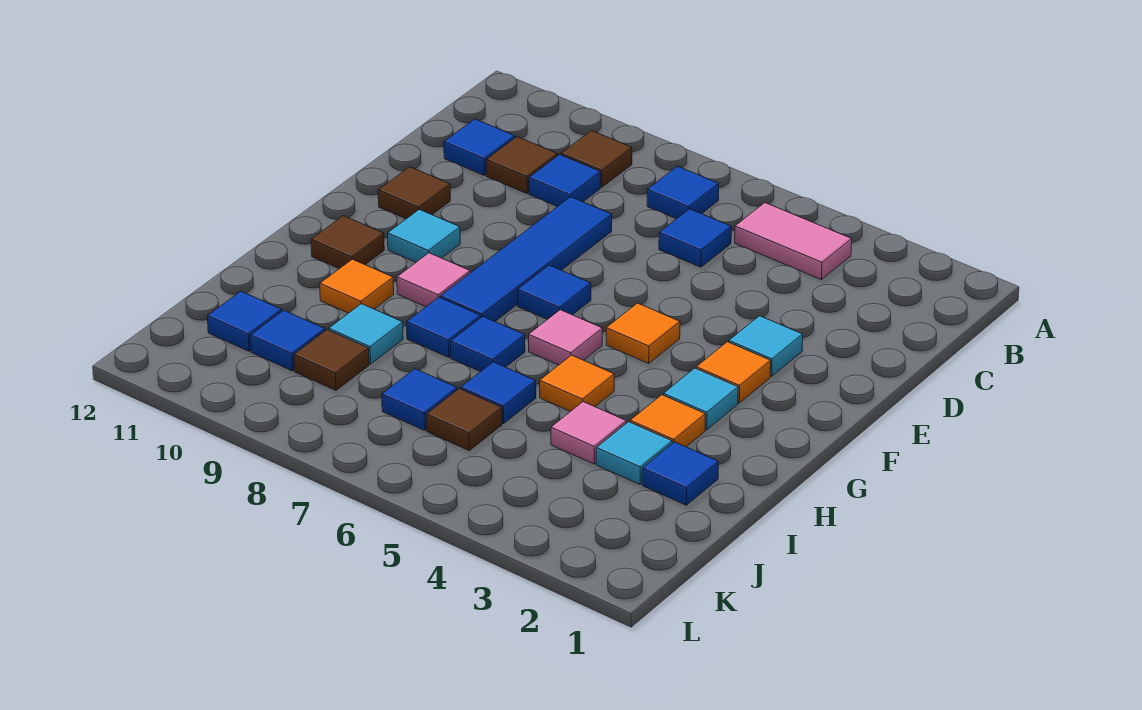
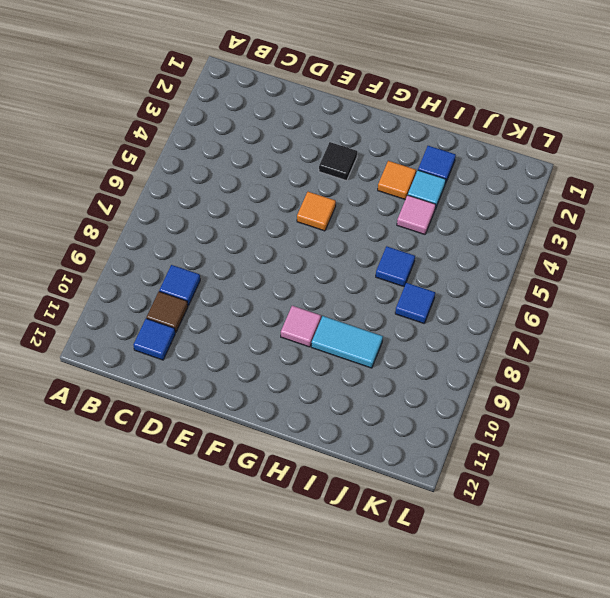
black tile F3 level 1 -> orange tile F3 level 1
cyan tile H9:I9 level 1 -> cyan tile I9 level 1
none -> pink tile B4:B5 level 1
none -> blue tile B7 level 1
none -> brown tile B9 level 1
none -> blue tile C6 level 1

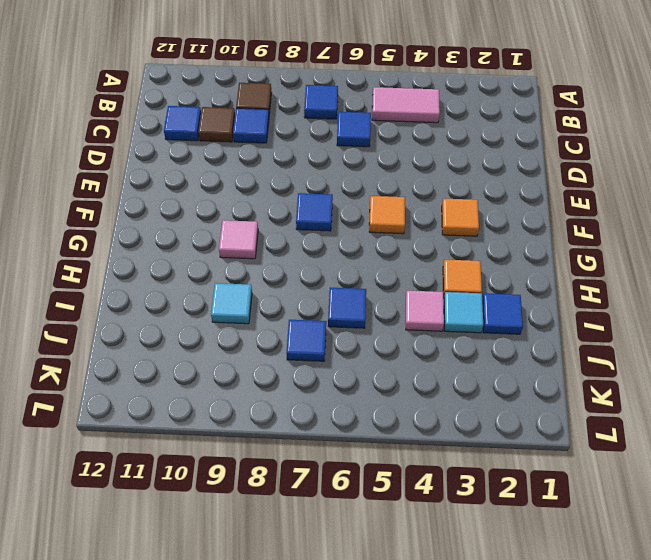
none -> blue tile D8:G8 level 1
none -> cyan tile E3 level 1
none -> brown tile E11 level 1
none -> cyan tile F10 level 1

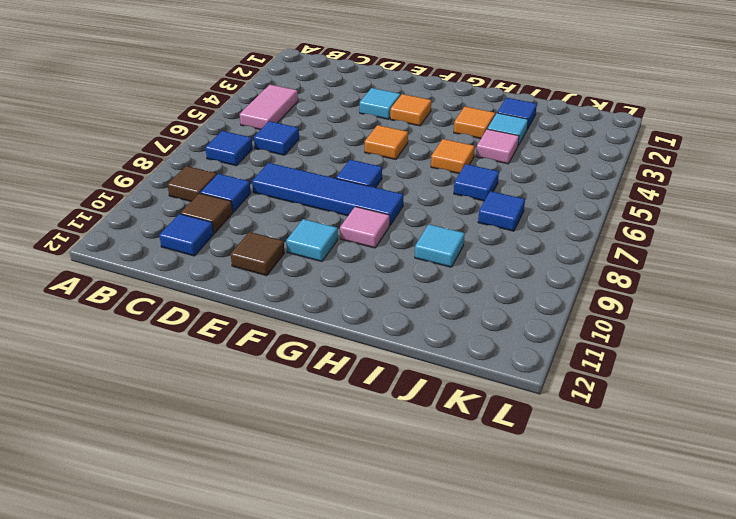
none -> cyan tile G3 level 1
none -> pink tile G6 level 1
none -> brown tile G11 level 1
none -> blue tile H7 level 1

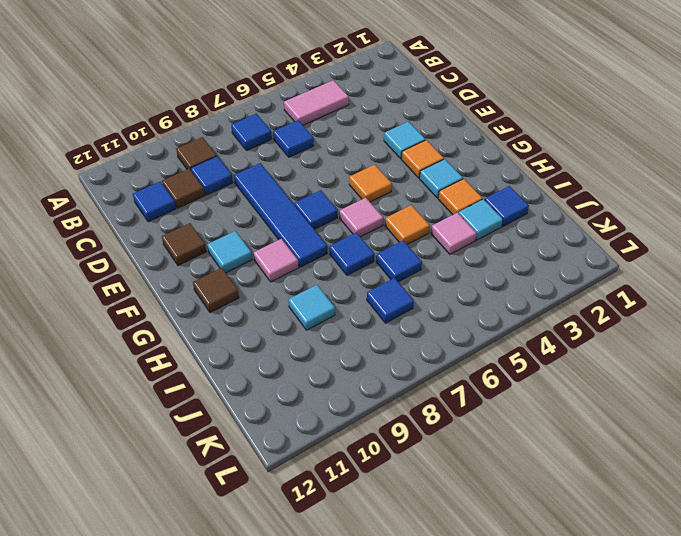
none -> blue tile H8 level 1
none -> orange tile H10 level 1
none -> brown tile J6 level 1
none -> brown tile J9 level 1

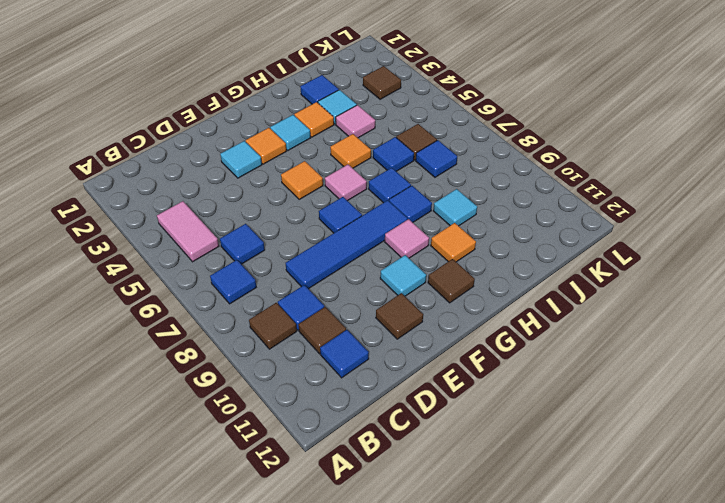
brown tile K3 level 1 -> brown tile J9 level 1
none -> blue tile J10 level 1
none -> blue tile J11 level 1

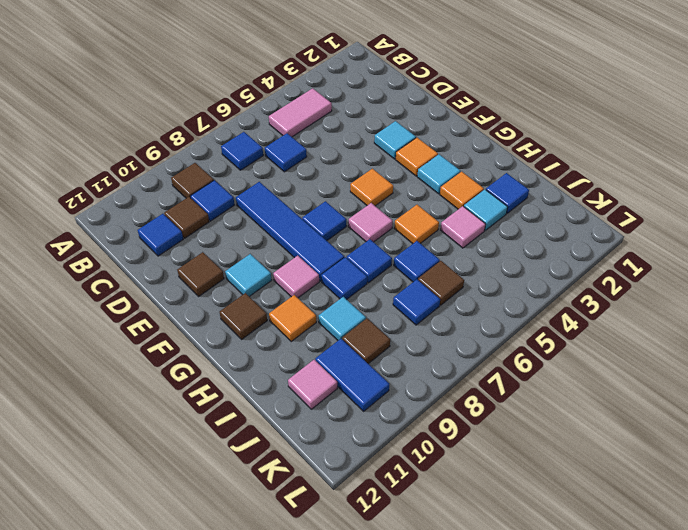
blue tile J10:K10 level 1 -> blue tile J10 level 1
pink tile J11 level 1 -> blue tile J11 level 1

